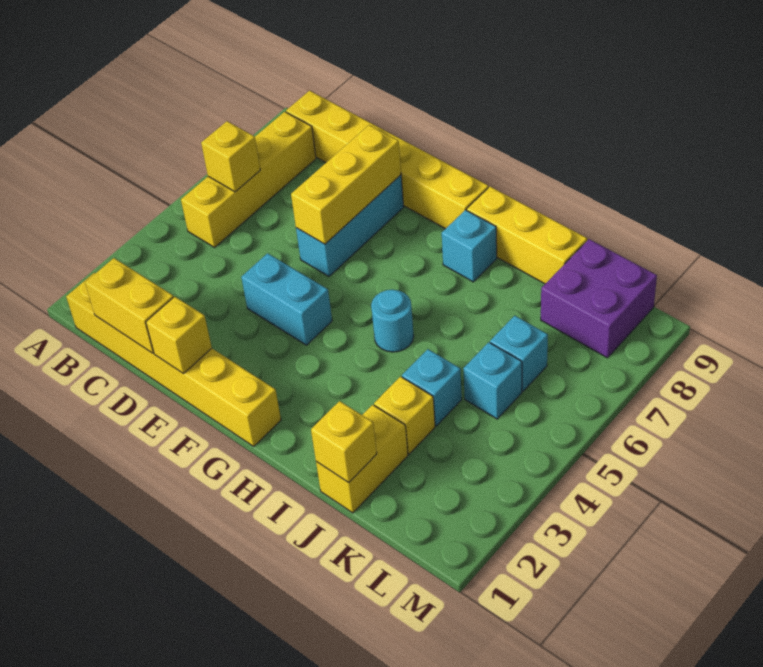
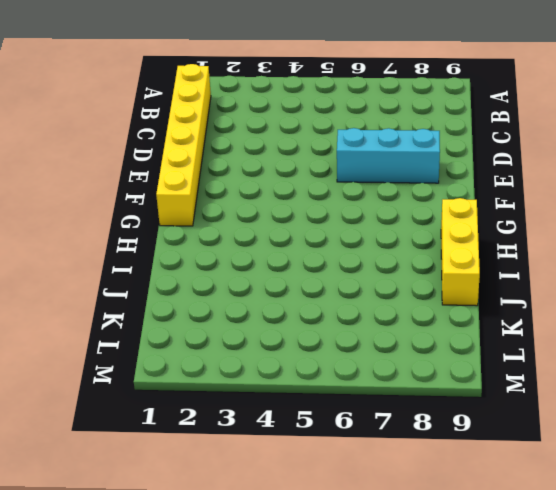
none -> yellow brick B5:B8 level 1
none -> yellow brick B9:G9 level 1
none -> cyan brick E4:F4 level 1

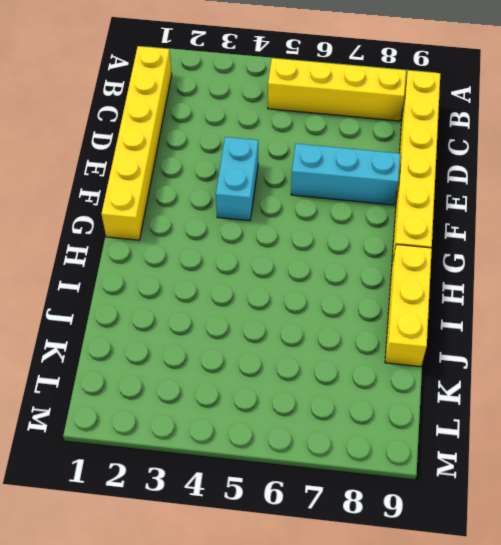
none -> cyan round brick H5 level 1
none -> cyan brick H8 level 1
none -> yellow brick J1:J2 level 1

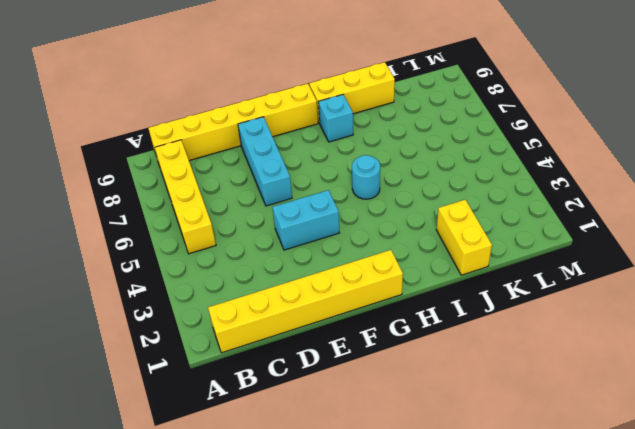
none -> yellow brick J3 level 1
none -> cyan brick J4 level 1
none -> cyan brick K5 level 1

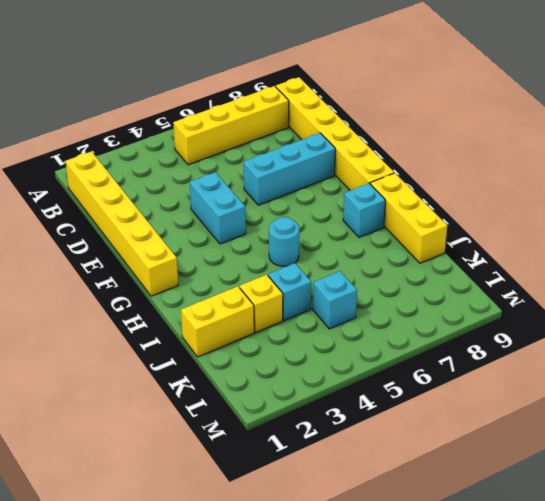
none -> cyan brick K6 level 1
none -> purple brick K8:L9 level 1
none -> yellow brick B6 level 2

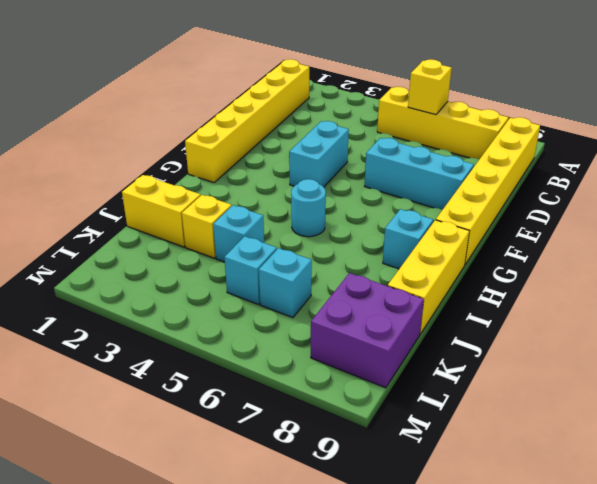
none -> yellow brick C1:D1 level 2
none -> yellow brick E1 level 2
none -> yellow brick E6:E8 level 2

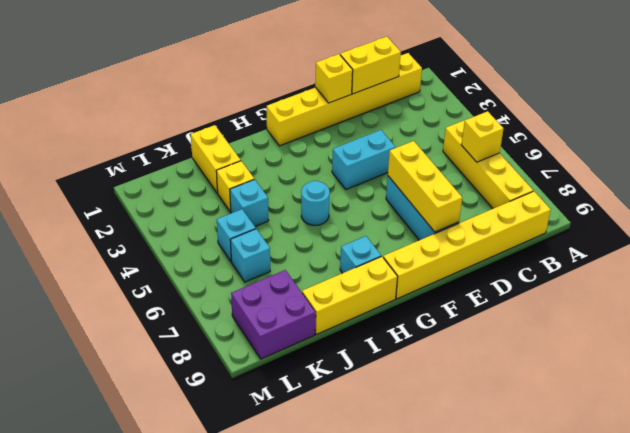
none -> yellow brick J1 level 2

